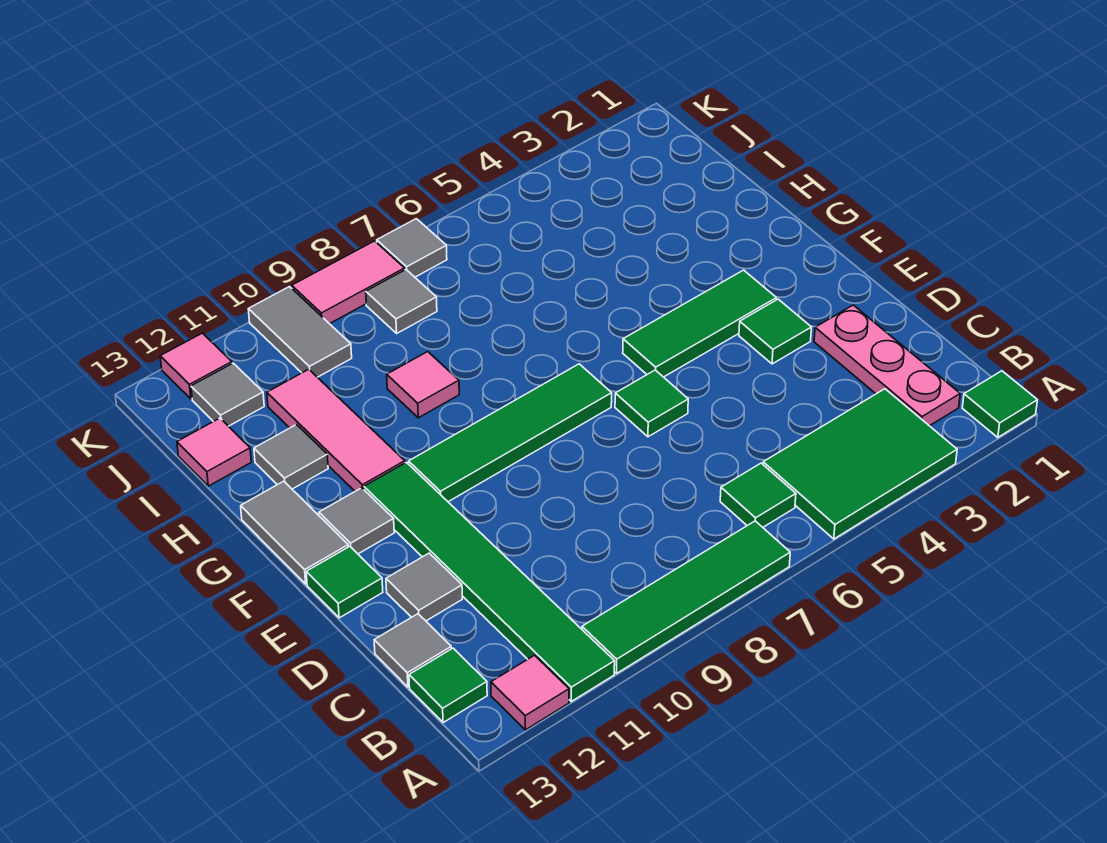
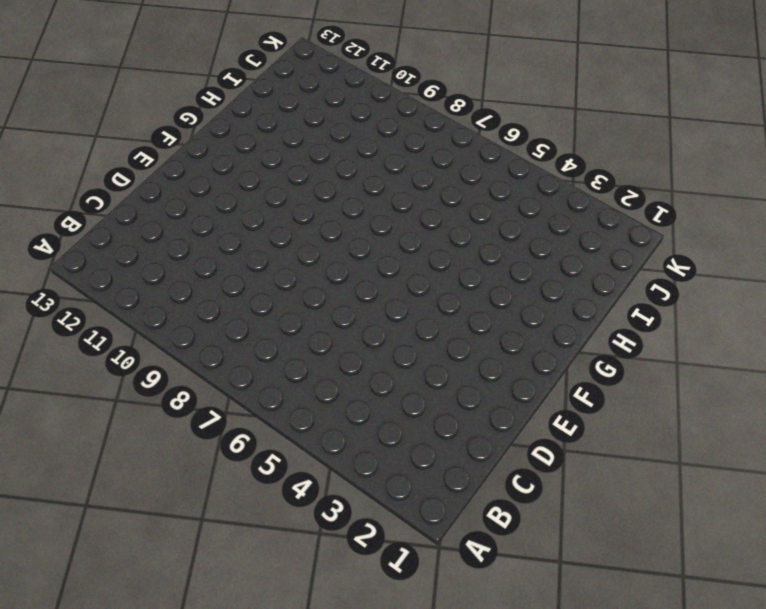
none -> green tile A1 level 1
none -> green tile A3:B5 level 1
none -> green tile A7:A10 level 1

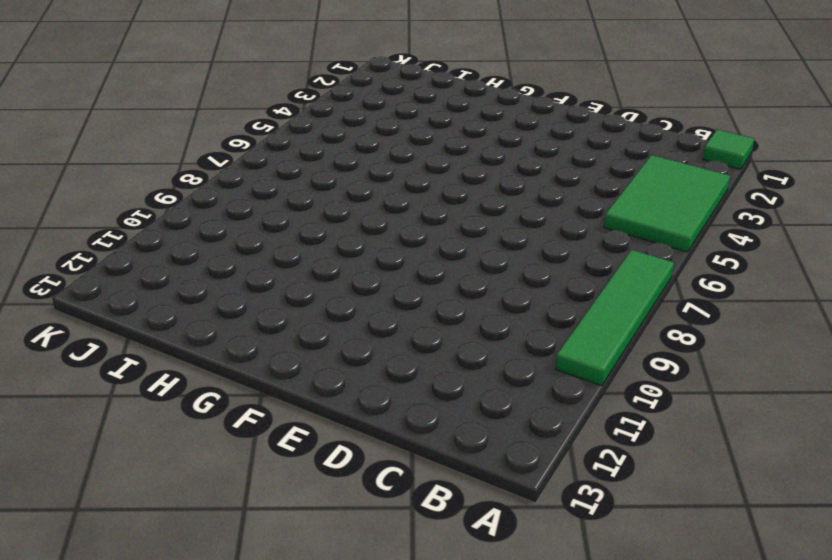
none -> green tile A11:F11 level 1
none -> pink tile A12 level 1
none -> pink plate B2:D2 level 1

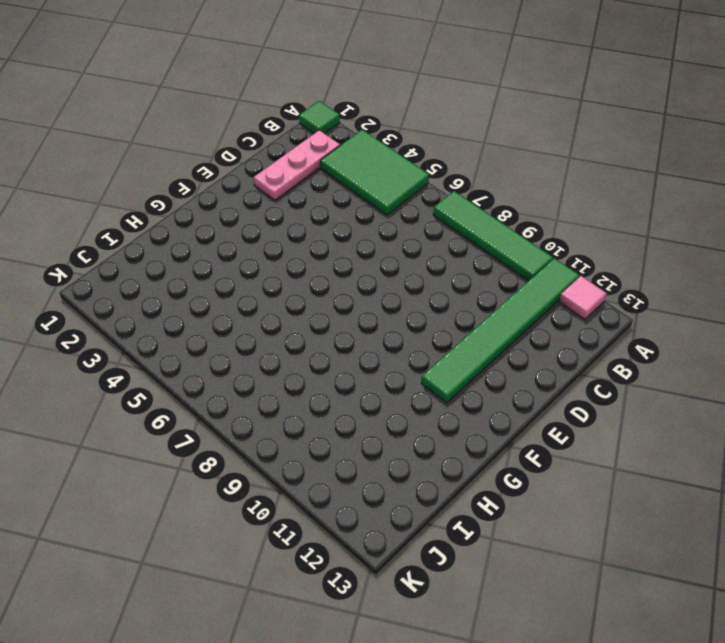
none -> green tile B6 level 1
none -> green tile B13 level 1
none -> grey tile C13 level 1

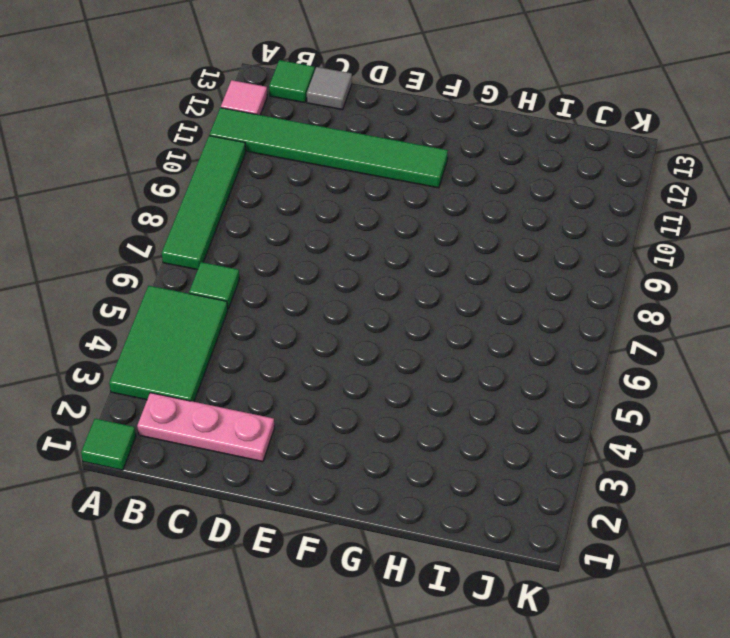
none -> grey tile D12 level 1
none -> green tile E3 level 1
none -> green tile E6 level 1

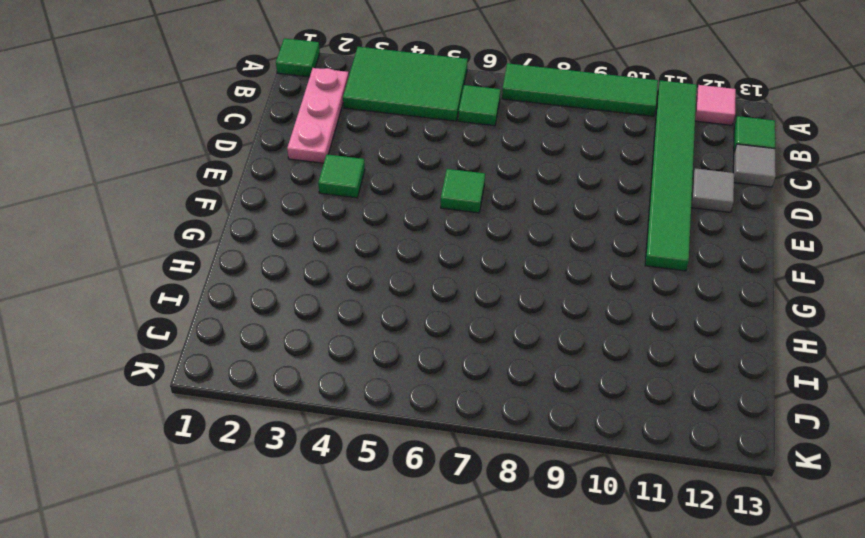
none -> green tile E13 level 1
none -> green tile F3:F5 level 1
none -> green tile F7:F10 level 1

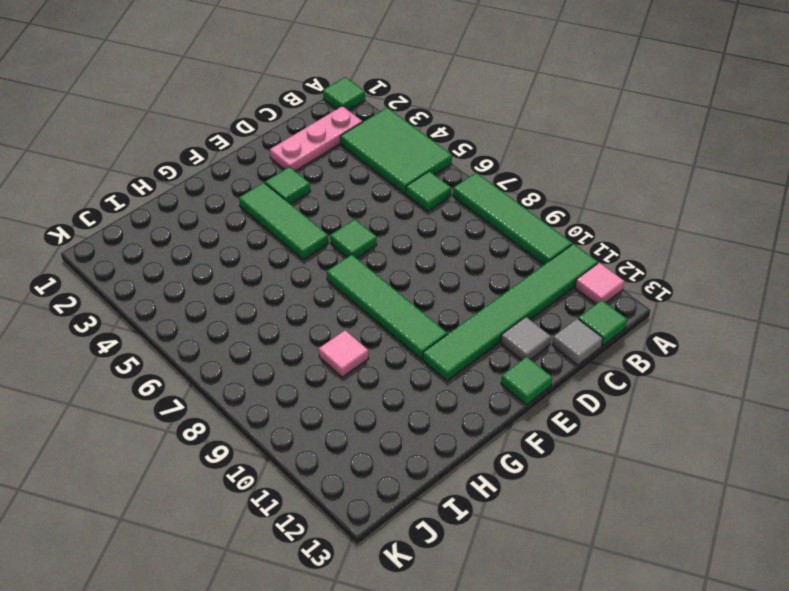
none -> grey tile F12 level 1
none -> grey tile F13:G13 level 1
none -> pink tile G11:I11 level 1

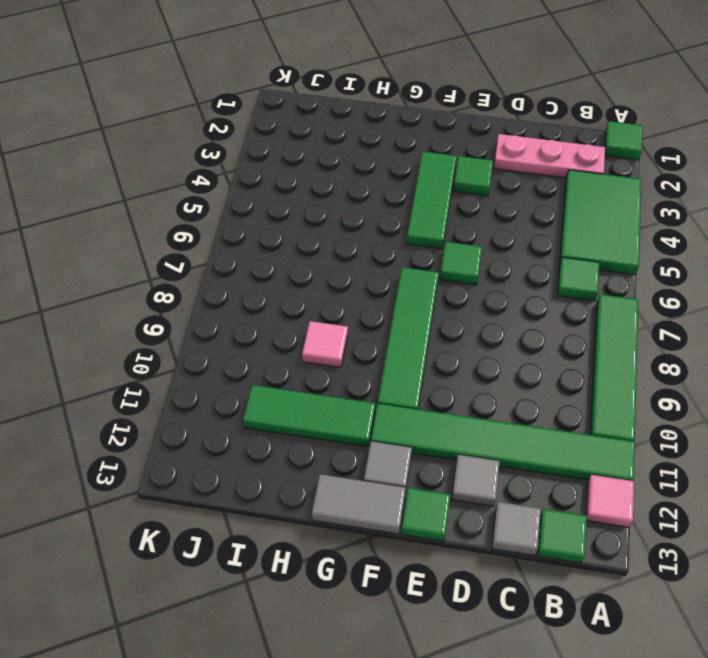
green tile G11:I11 level 1 -> pink tile G11:I11 level 1
none -> grey tile H12 level 1
none -> pink tile I13 level 1
none -> grey tile J8 level 1

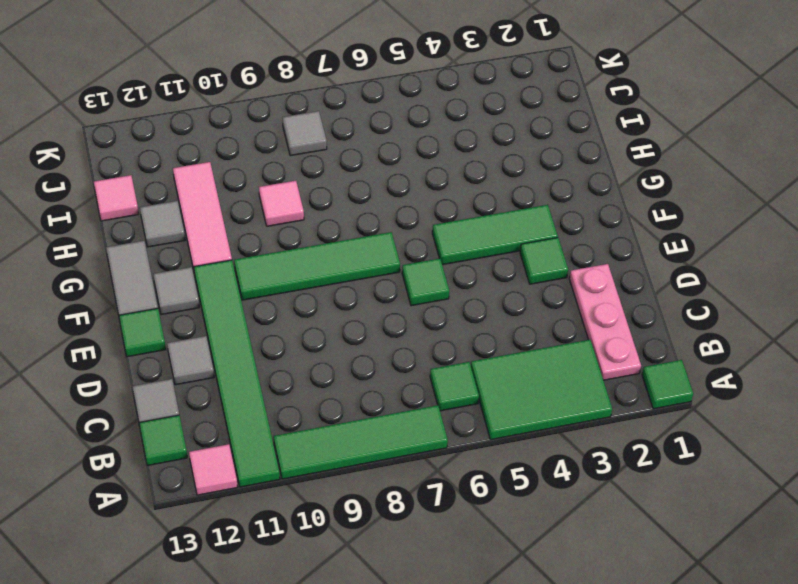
none -> grey tile J10:K10 level 1
none -> grey tile J12 level 1
none -> grey tile K7 level 1

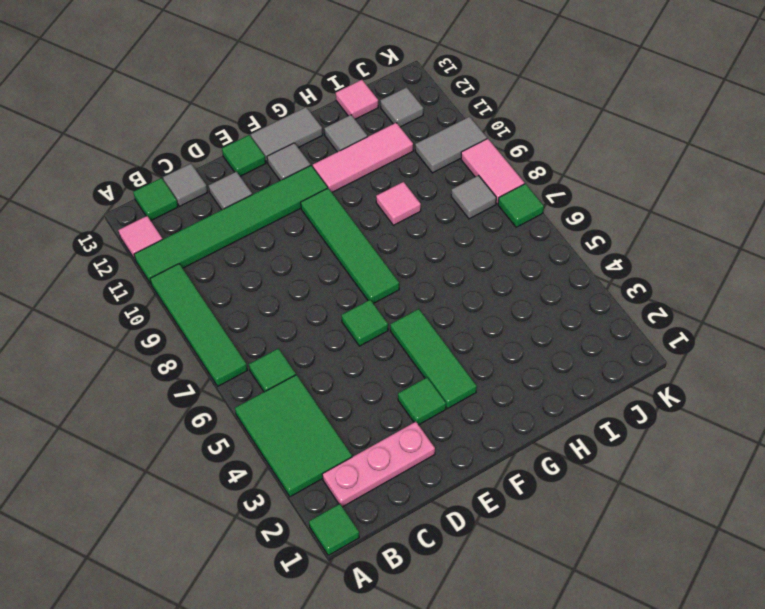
green tile K7 level 1 -> grey tile K7 level 1
none -> pink tile K12 level 1

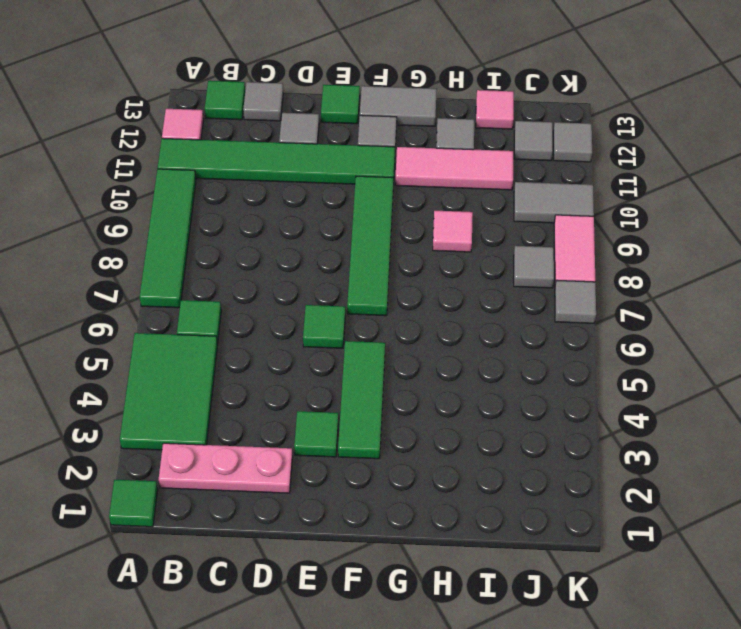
grey tile K12 level 1 -> pink tile K12 level 1

